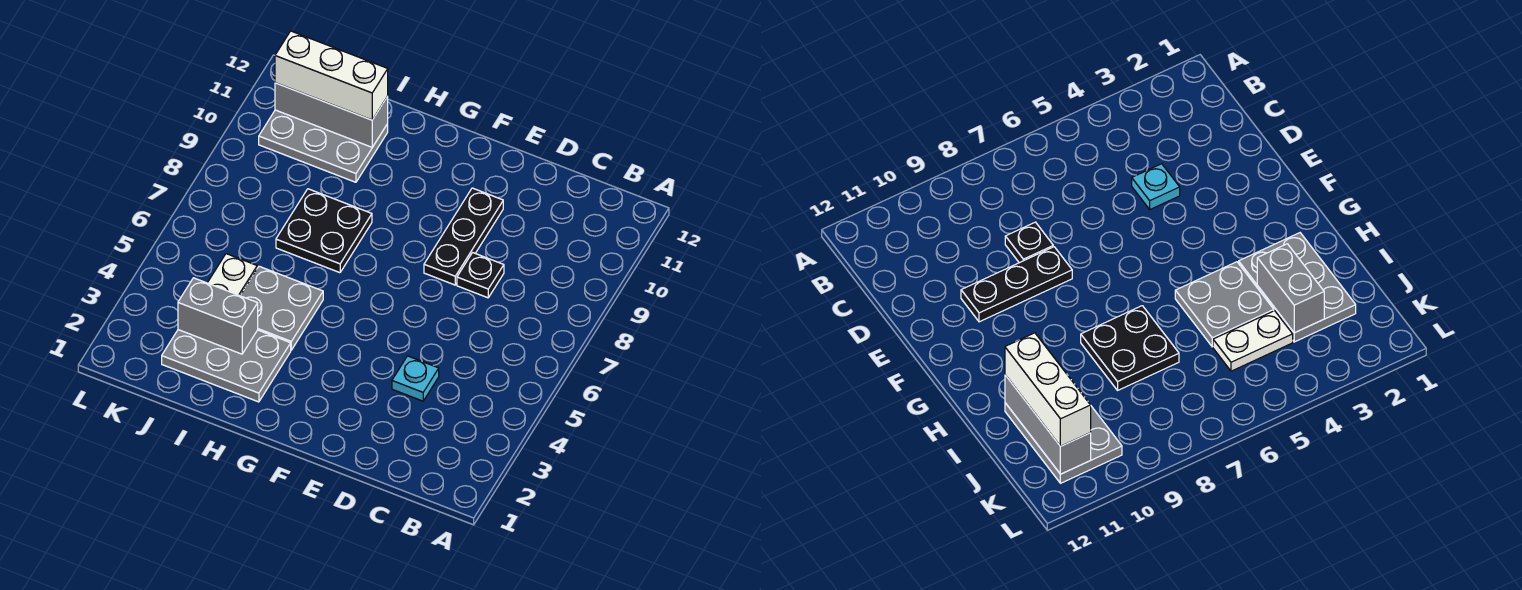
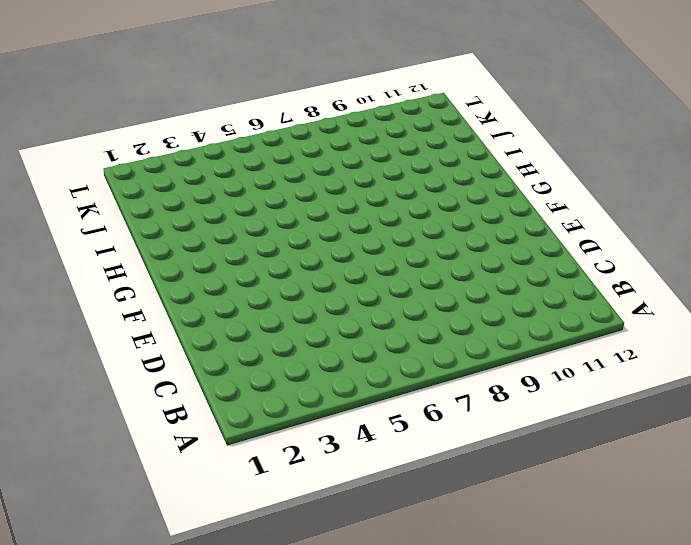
none -> cyan plate D4 level 1
none -> black plate D8 level 1

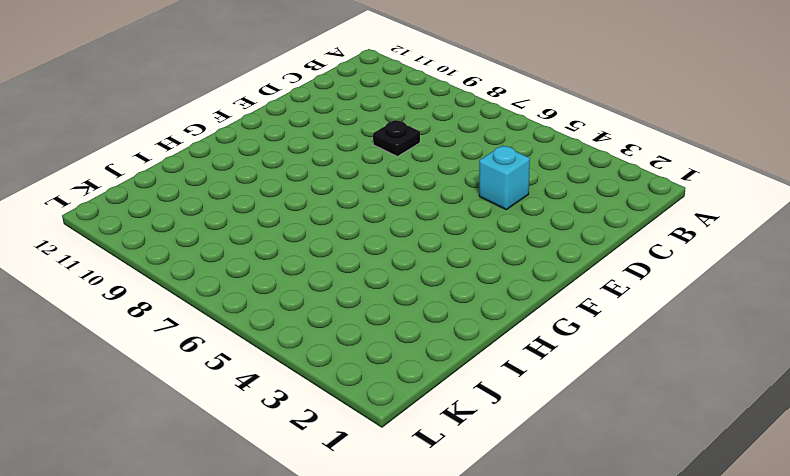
cyan brick D4 level 1 -> cyan plate D4 level 1
none -> black plate E8:E10 level 1
none -> grey plate H2:J3 level 1

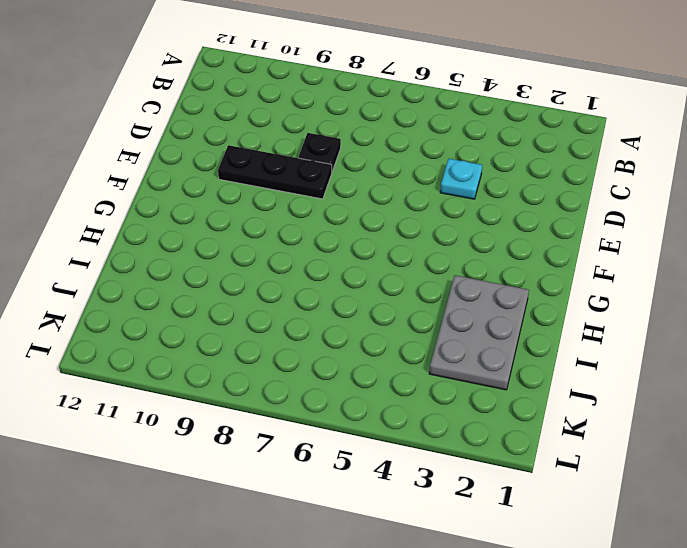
none -> grey plate H4:I5 level 1
none -> black plate H7:I8 level 1

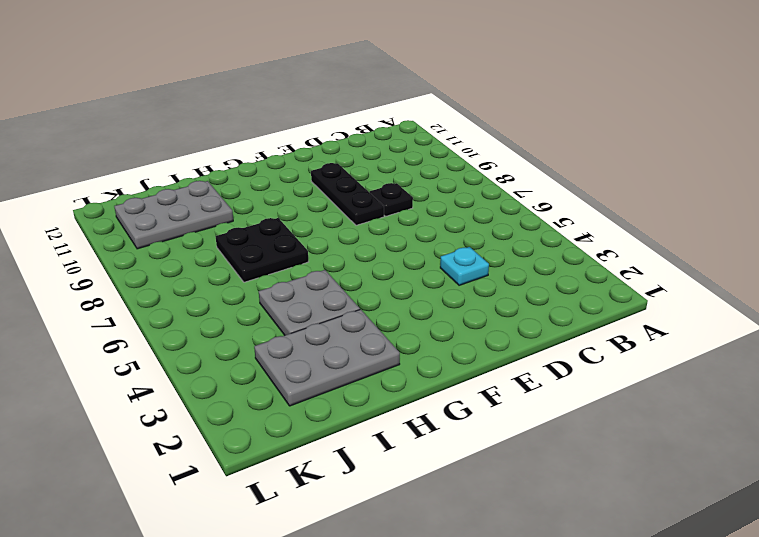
none -> white plate J4:J5 level 1
none -> grey brick I3:J3 level 2

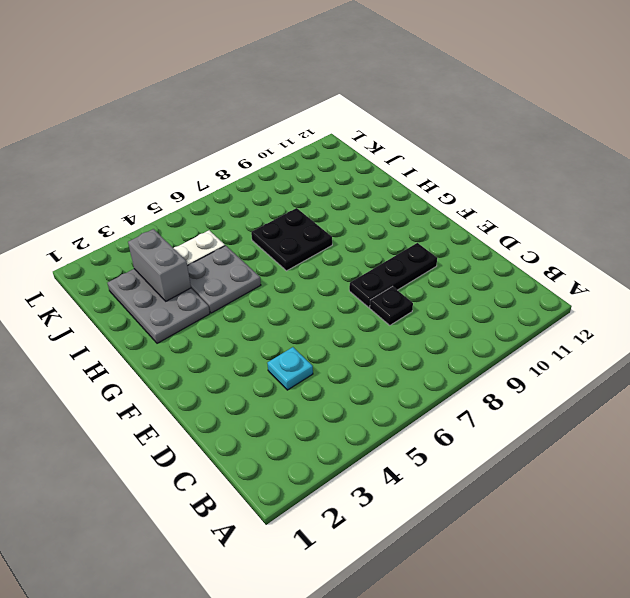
none -> grey plate I10:K11 level 1
none -> grey brick I11:K11 level 2

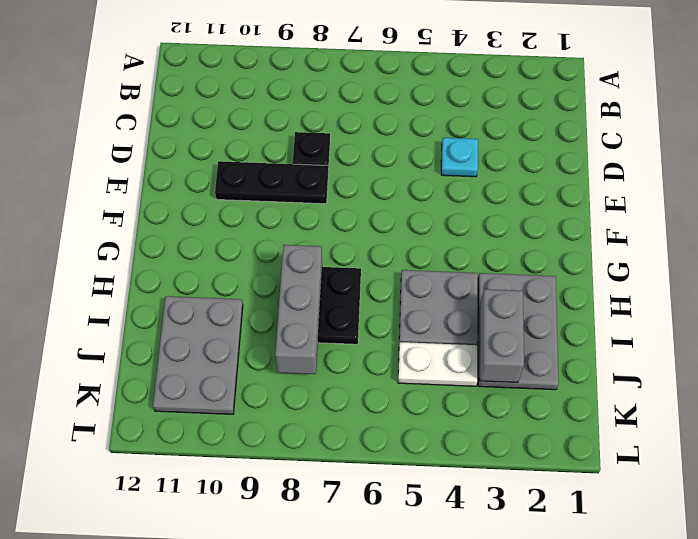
grey brick H8:J8 level 2 -> grey brick I11:K11 level 2
none -> white brick I11:K11 level 3

